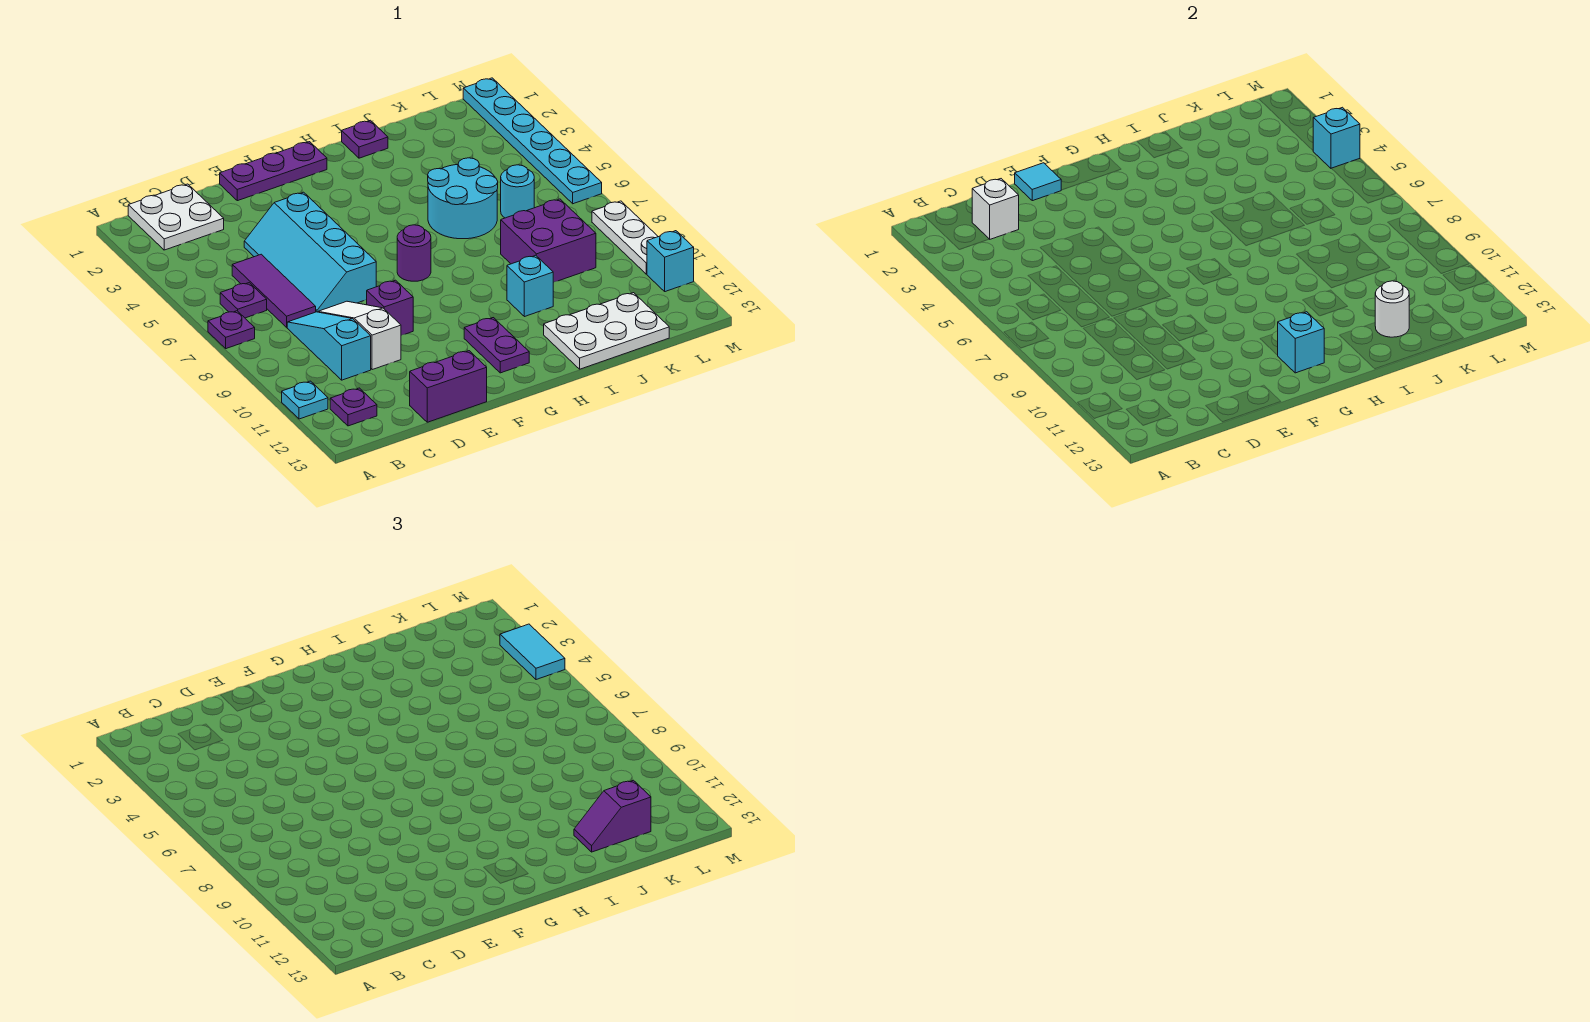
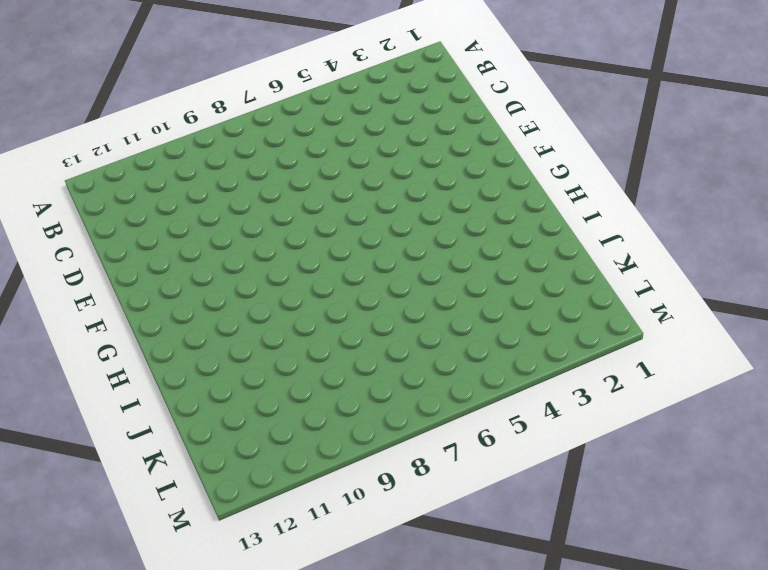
none -> purple plate A7 level 1
none -> cyan plate A11 level 1
none -> white plate B1:C2 level 1
none -> purple plate B6 level 1

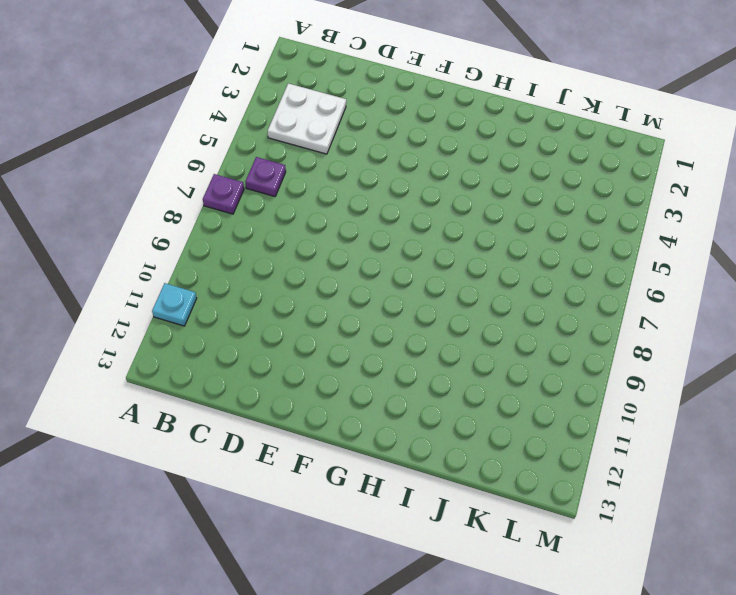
white plate B3:C4 level 1 -> white plate B1:C2 level 1
none -> purple plate B12 level 1
none -> purple tile C5:C7 level 1
none -> cyan slope C8:C10 level 1 top 10
none -> cyan slope D4:E7 level 1 top E

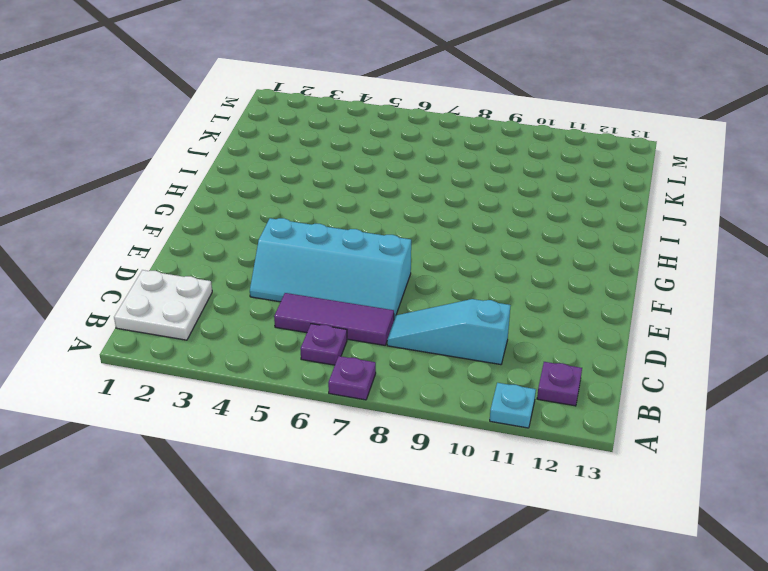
none -> white slope D8:D10 level 1 top 10
none -> purple brick D13:E13 level 1
none -> purple plate E1:G1 level 1
none -> purple brick E9 level 1

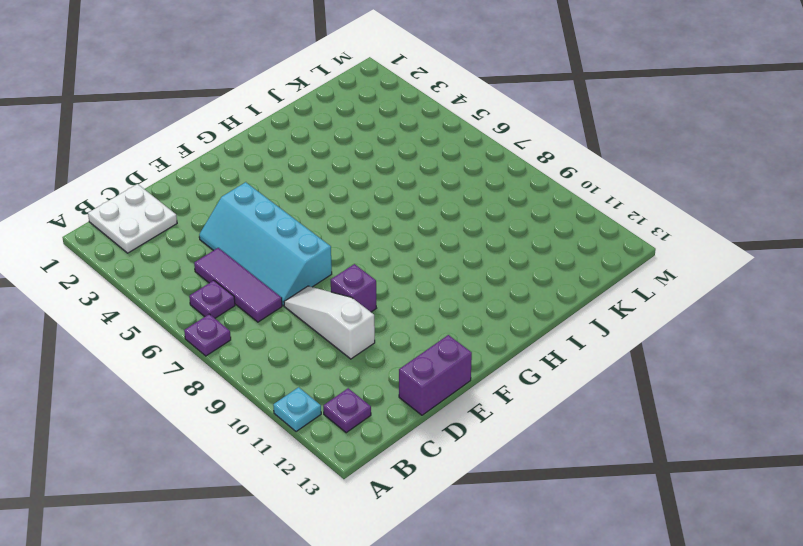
none -> cyan slope C8:C10 level 1 top 10
none -> purple plate E1:G1 level 1
none -> purple round brick G7 level 1
none -> purple plate G11:G12 level 1

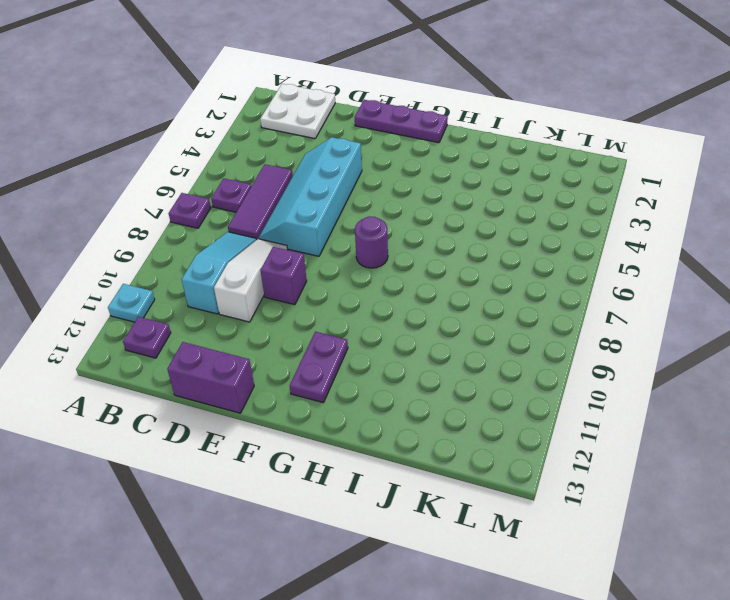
none -> purple plate I1 level 1
none -> cyan round brick I5:J6 level 1
none -> cyan brick I10 level 1
none -> white plate I12:K13 level 1

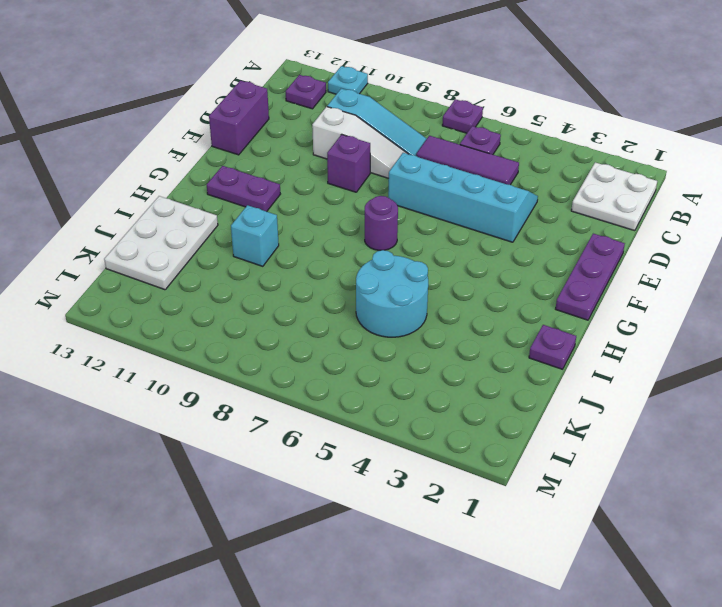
none -> purple brick J8:K9 level 1
none -> cyan round brick K6 level 1
none -> cyan plate M1:M6 level 1
none -> white plate M8:M10 level 1

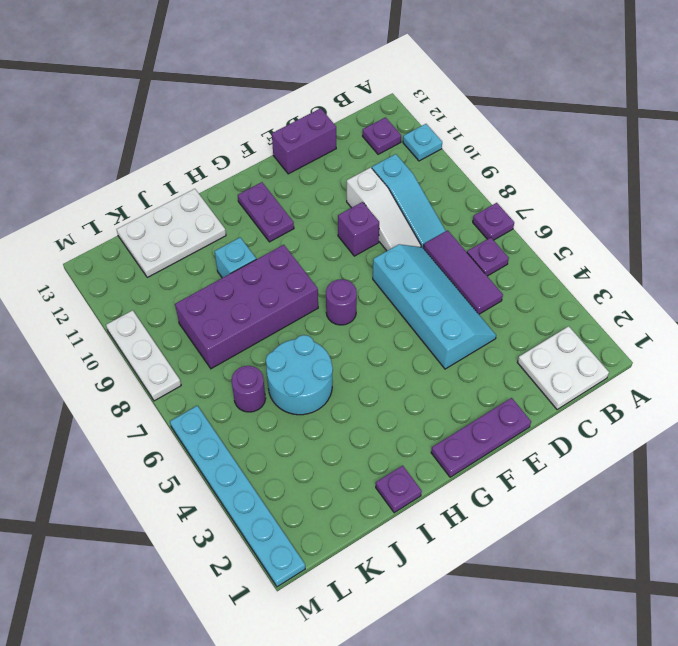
purple brick H8:K9 level 1 -> purple brick J8:K9 level 1
purple round brick K6 level 1 -> cyan round brick K6 level 1
none -> cyan brick M11 level 1
none -> white brick C2 level 2
none -> cyan tile E1 level 2
none -> cyan brick G12 level 2

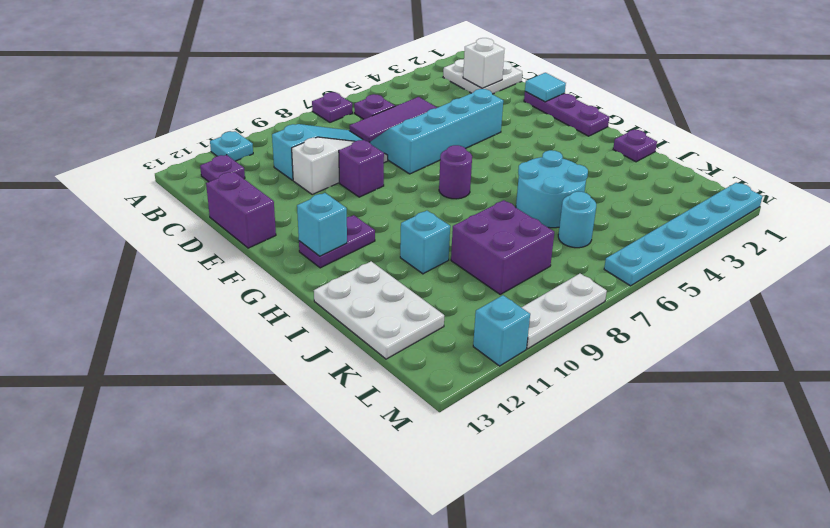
none -> white round brick J12 level 2
none -> cyan brick M4 level 2
none -> purple slope J12:K12 level 3 top K
none -> cyan tile M3:M4 level 3

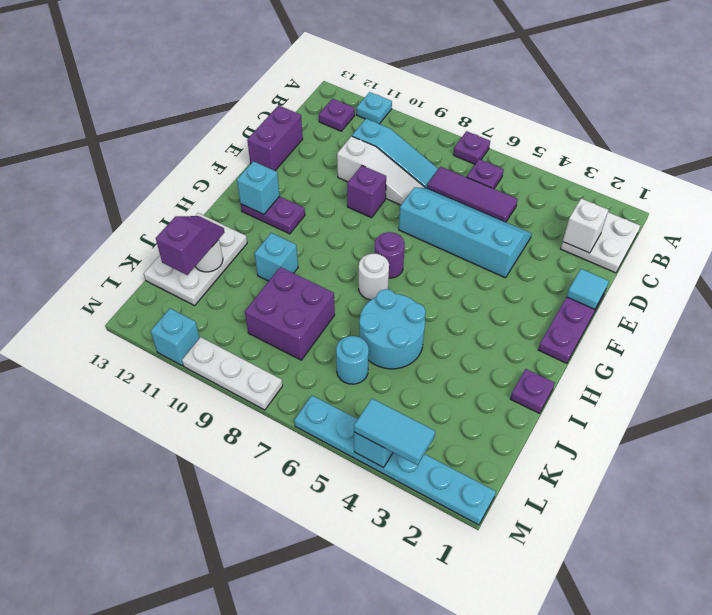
white round brick H7 level 1 -> none

